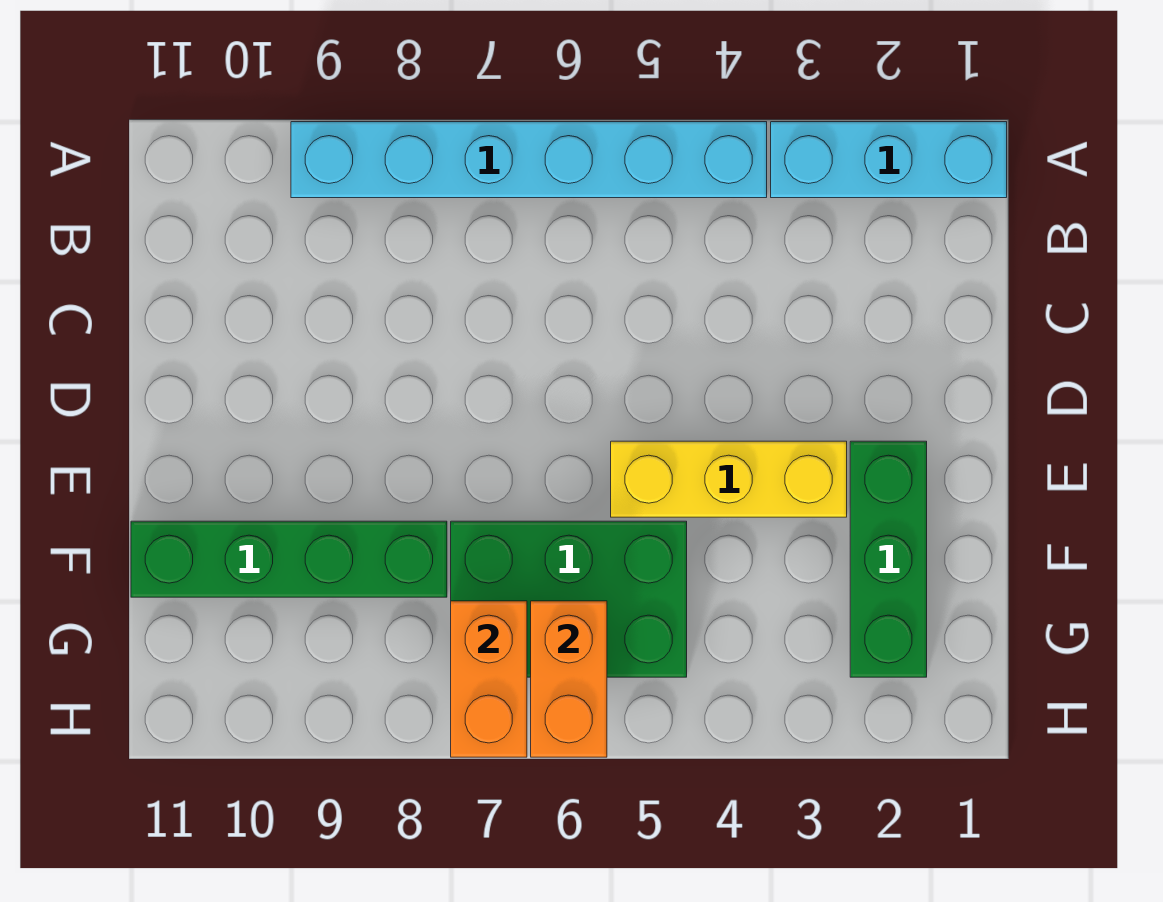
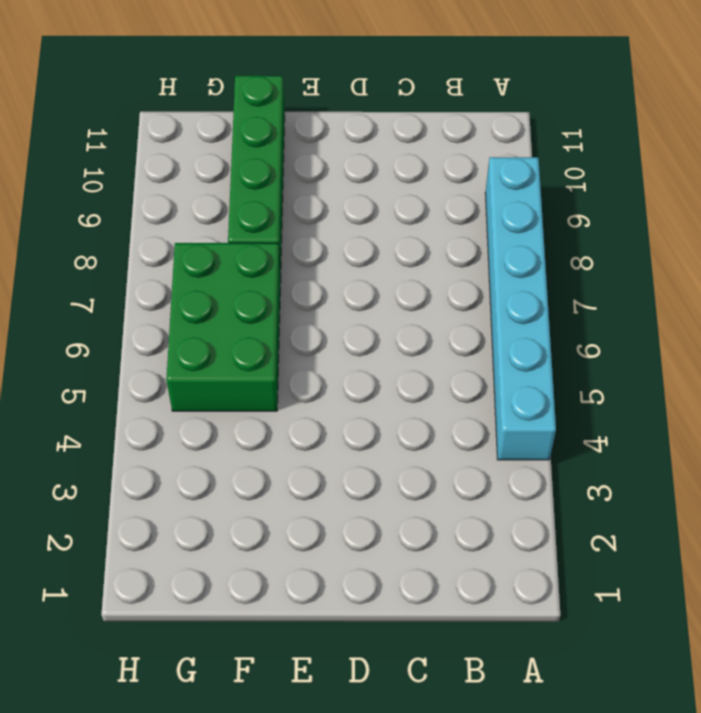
none -> cyan brick A1:A3 level 1
none -> green brick E2:G2 level 1

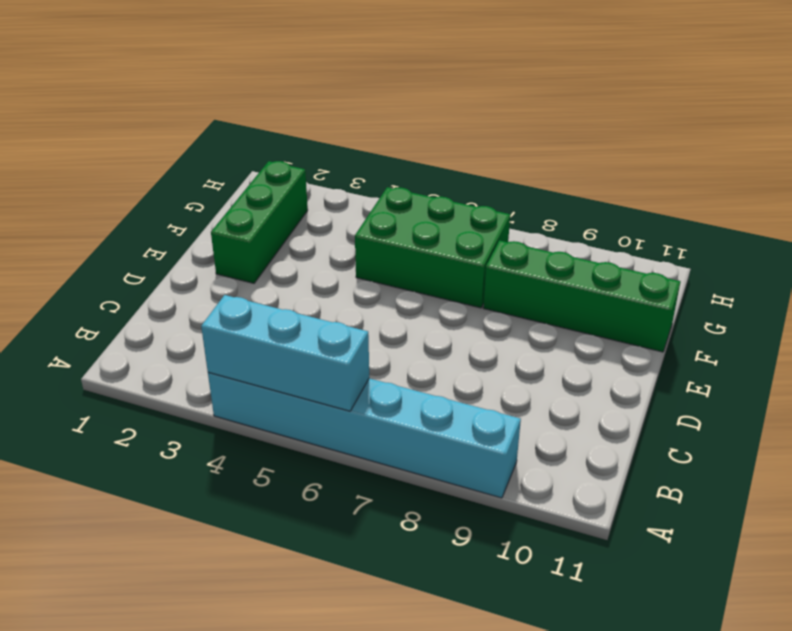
cyan brick A4:A6 level 2 -> cyan brick A1:A3 level 1
none -> yellow brick E3:E5 level 1
none -> orange brick G6:H6 level 2

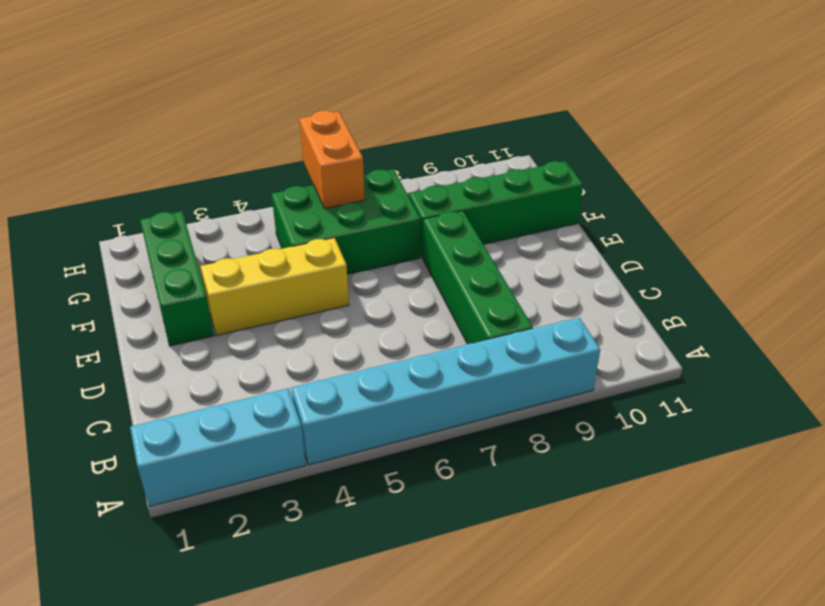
green brick B8:E8 level 1 -> none
none -> orange brick G7:H7 level 2

